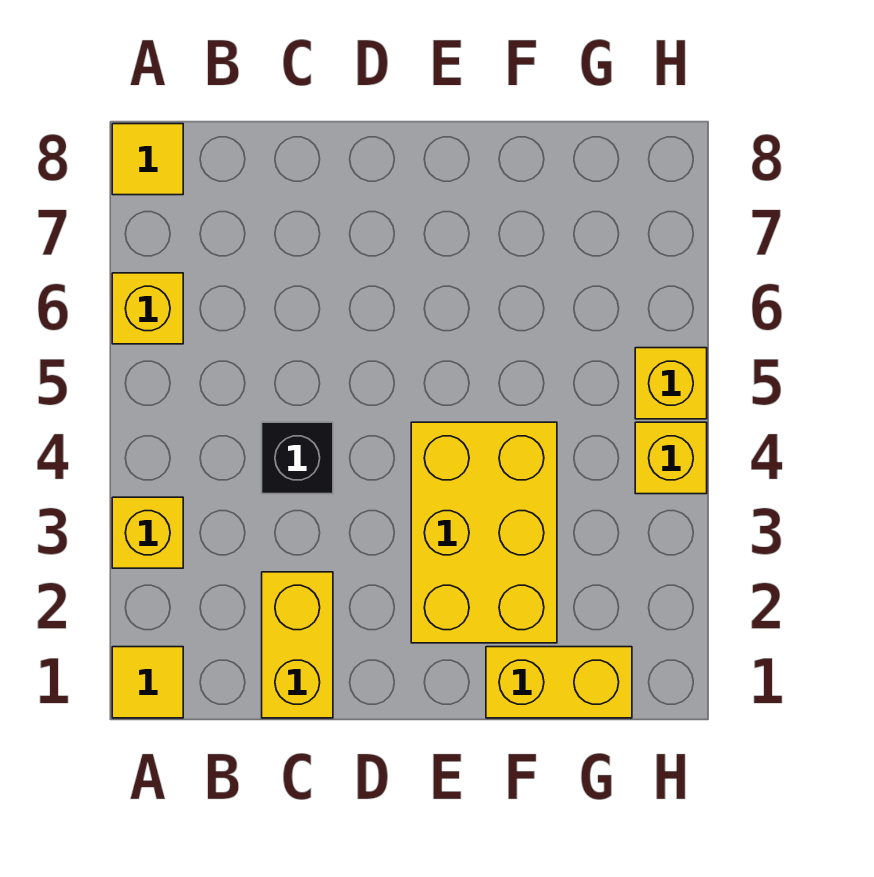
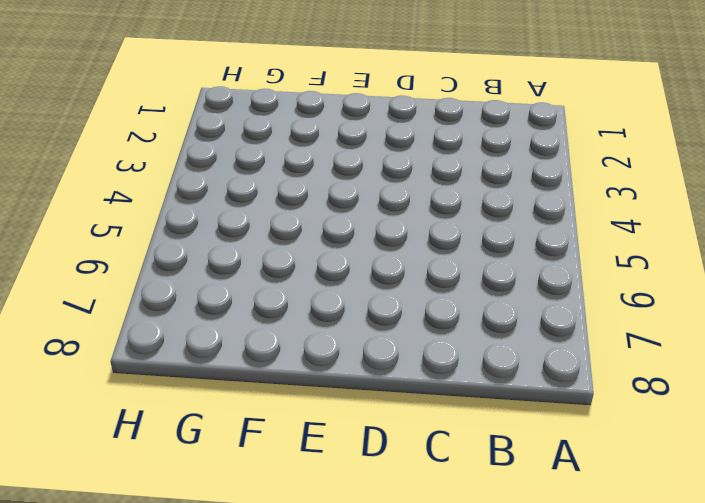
none -> yellow tile A1 level 1
none -> yellow brick A3 level 1

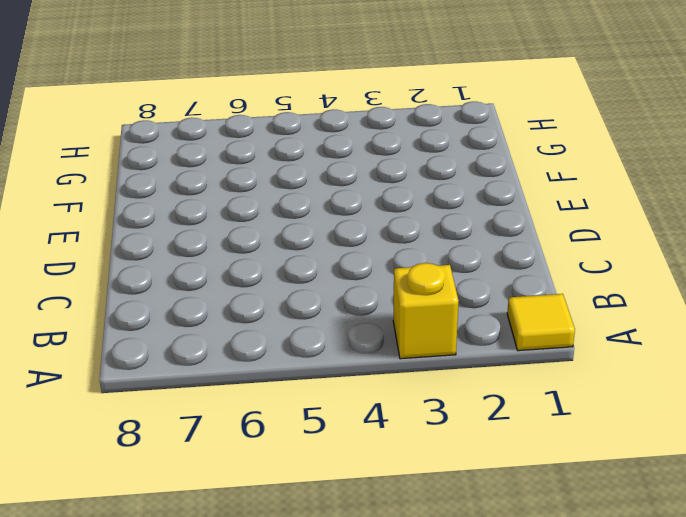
none -> yellow brick A6 level 1
none -> yellow tile A8 level 1

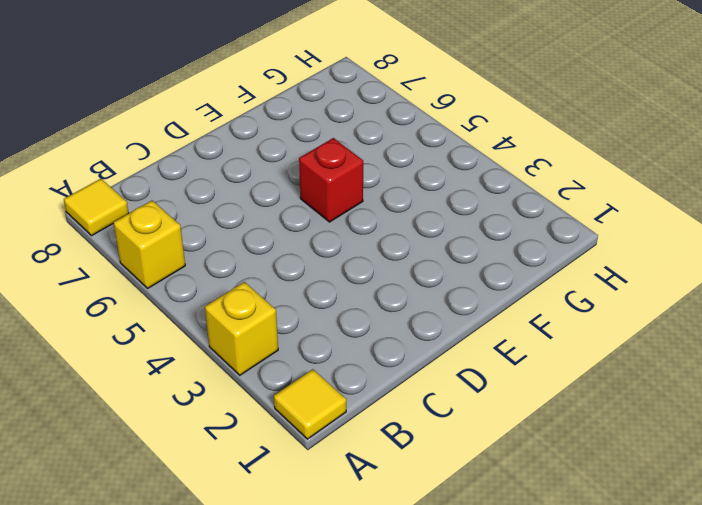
red brick E5 level 1 -> none
none -> yellow brick C1:C2 level 1
none -> black brick C4 level 1

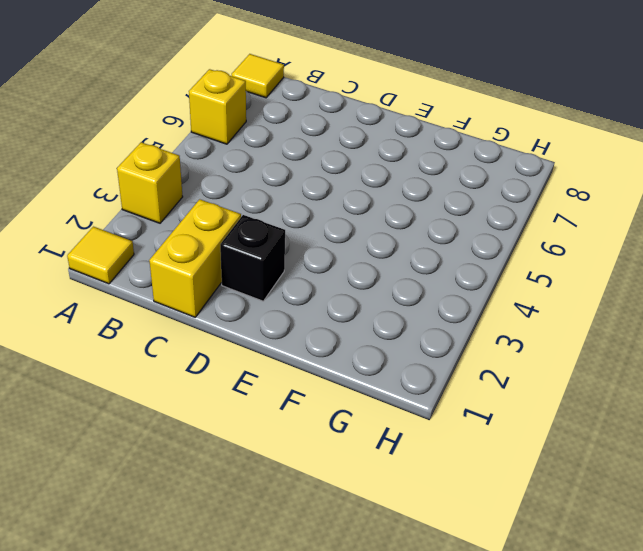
black brick D2 level 1 -> black brick C4 level 1
none -> yellow brick E2:F4 level 1
none -> yellow brick F1:G1 level 1

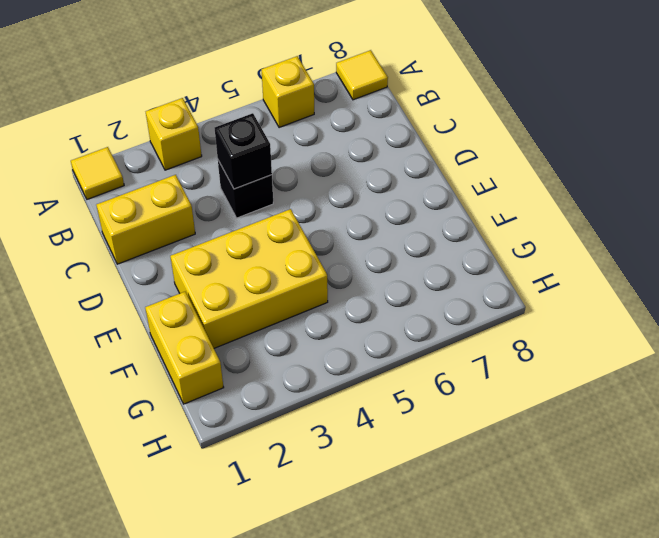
black brick C4 level 2 -> none
none -> yellow brick H4 level 1
none -> yellow brick H5 level 1

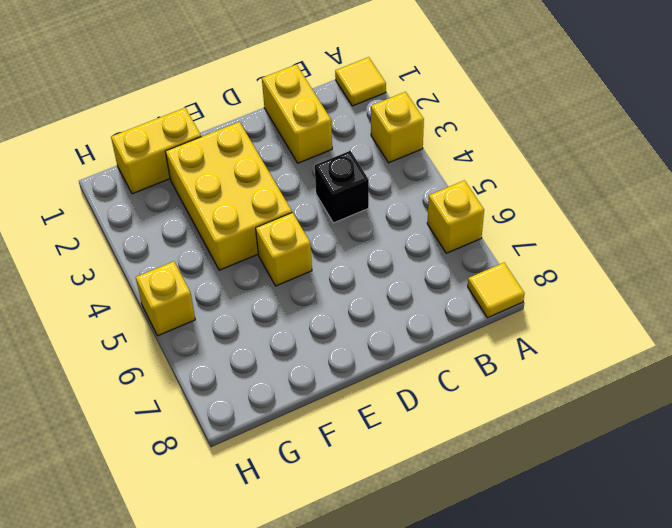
yellow brick E5 level 1 -> yellow brick H4 level 1

